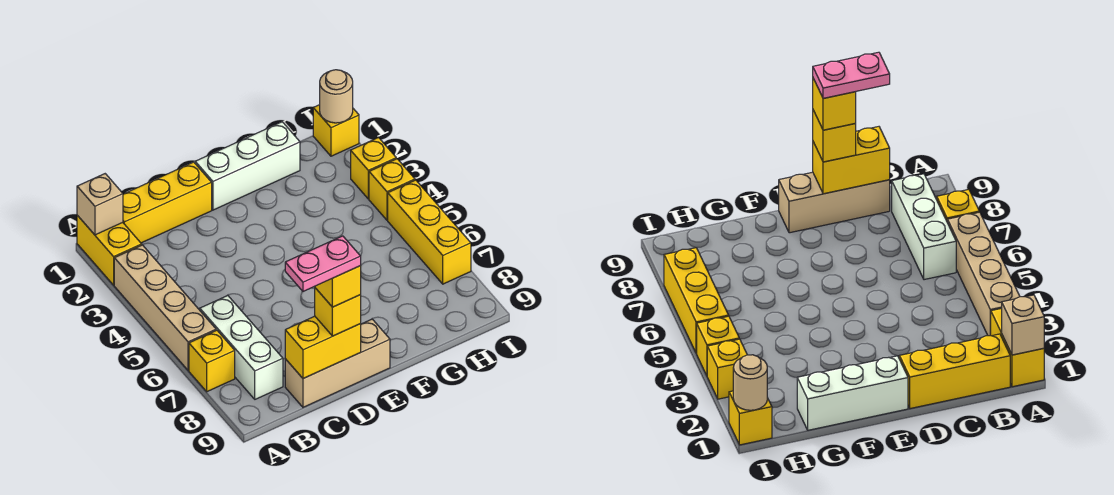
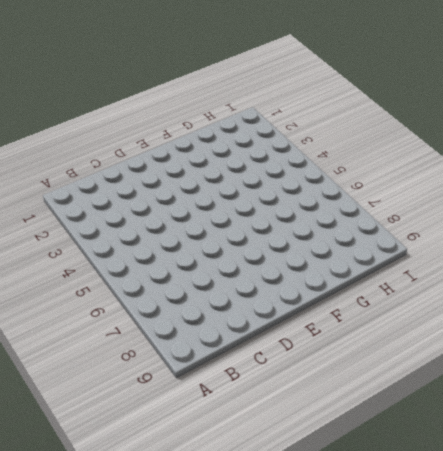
none -> yellow brick A1:A2 level 1
none -> tan brick A3:A6 level 1
none -> yellow brick A7 level 1

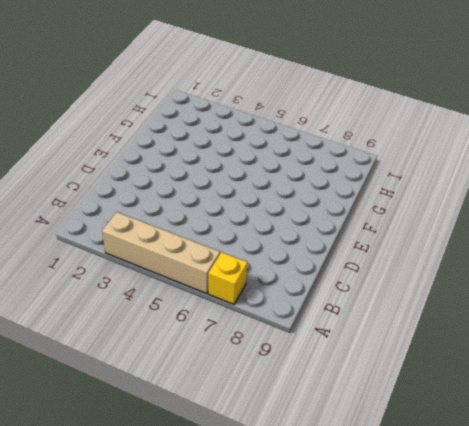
none -> yellow brick A1:A2 level 1
none -> yellow brick B1:D1 level 1
none -> white brick B6:B8 level 1

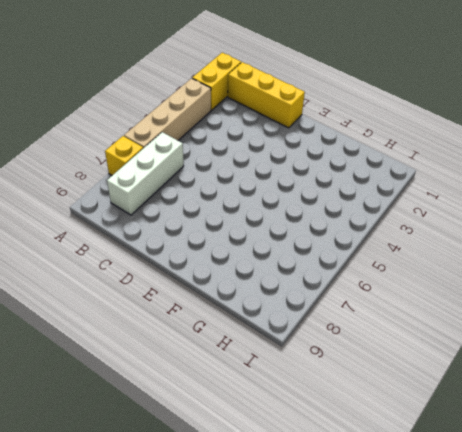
none -> tan brick C9:E9 level 1
none -> white brick E1:G1 level 1
none -> yellow brick I1 level 1

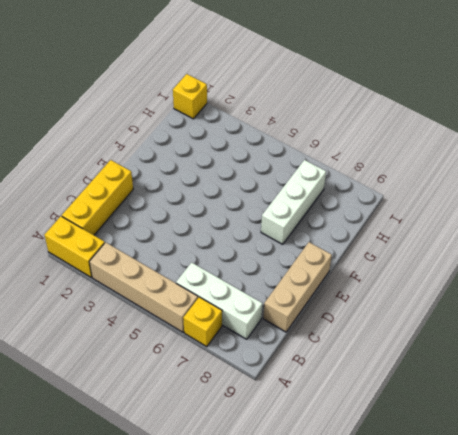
white brick F7:H7 level 1 -> white brick E1:G1 level 1
none -> yellow brick I3 level 1
none -> yellow brick I4 level 1
none -> yellow brick I5:I7 level 1

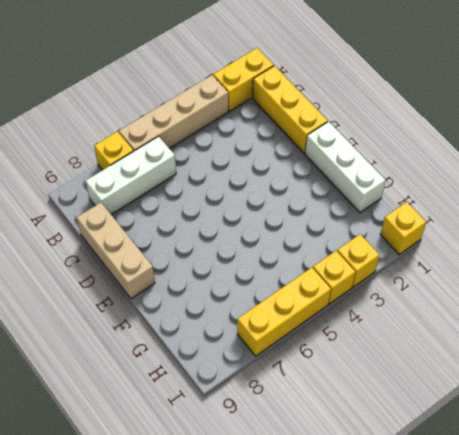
none -> tan brick A1 level 2
none -> yellow brick C9:D9 level 2
none -> tan round brick I1 level 2

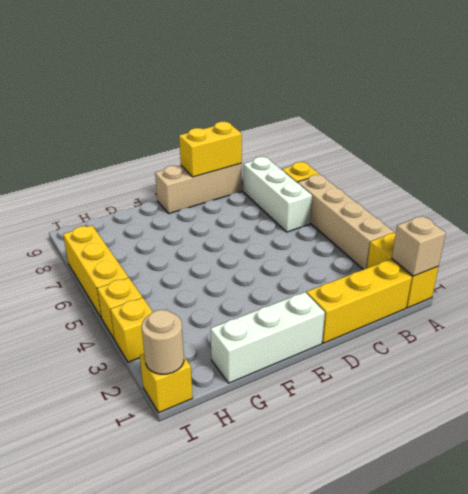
none -> yellow brick D9 level 3
none -> yellow brick D9 level 4
none -> pink plate C9:D9 level 5

